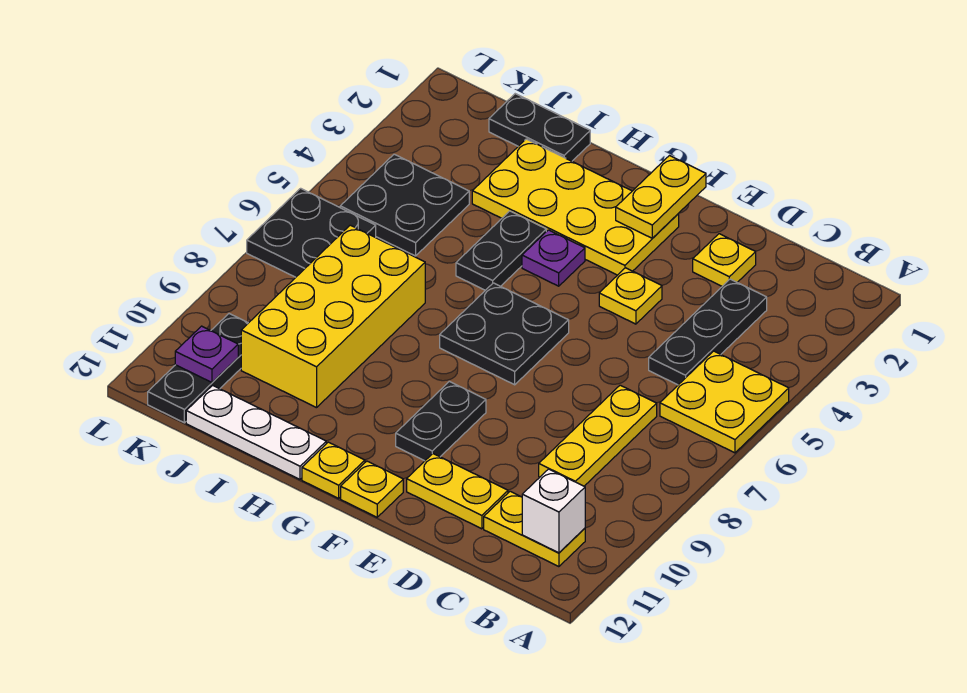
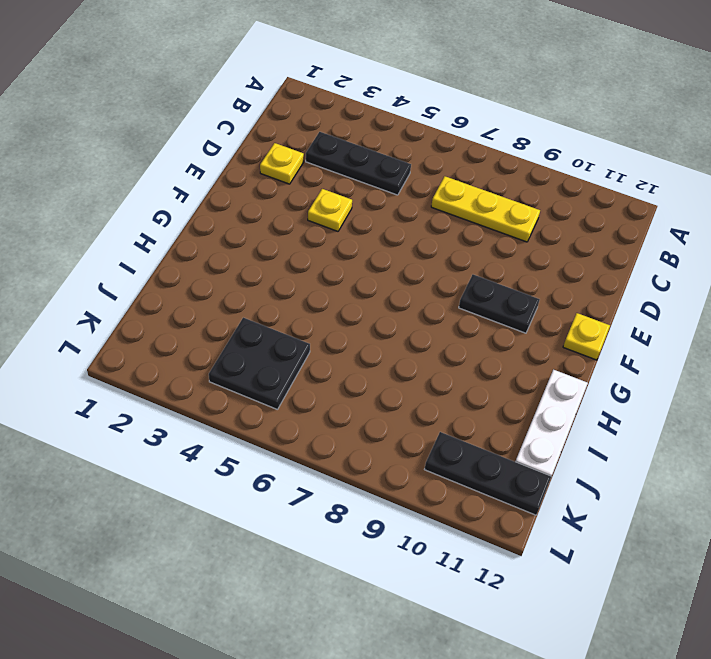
none -> yellow plate A5:B6 level 1
none -> yellow plate B11:C11 level 1
none -> yellow plate D11:E11 level 1

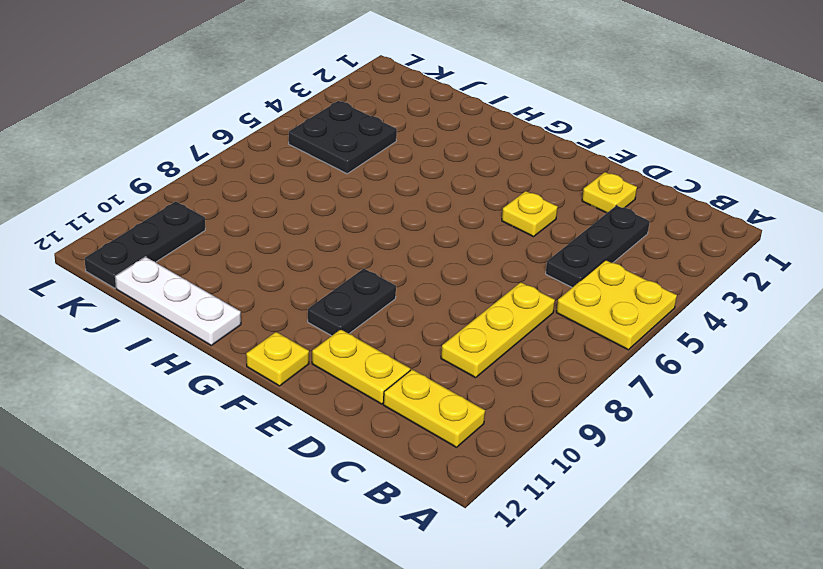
none -> yellow plate F2:I3 level 1
none -> black plate F6:G7 level 1
none -> purple plate G4 level 1

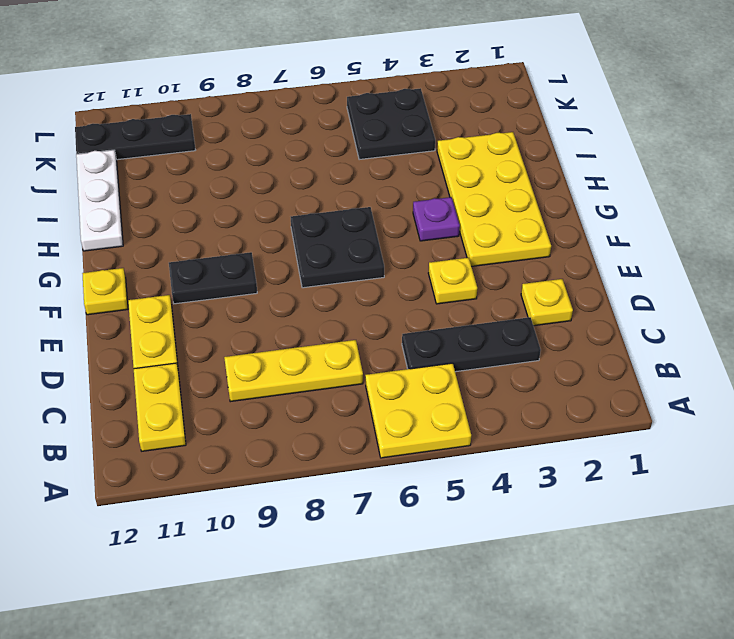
none -> yellow plate G12 level 1
none -> black plate H4:H5 level 1
none -> black plate I1:J1 level 1

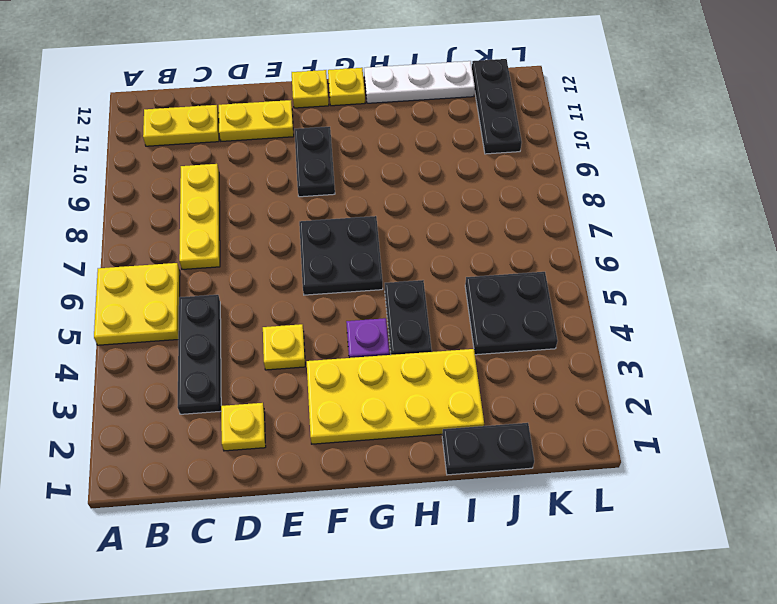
none -> yellow brick I7:J10 level 1
none -> black plate K6:L7 level 1
none -> white brick B11 level 2

